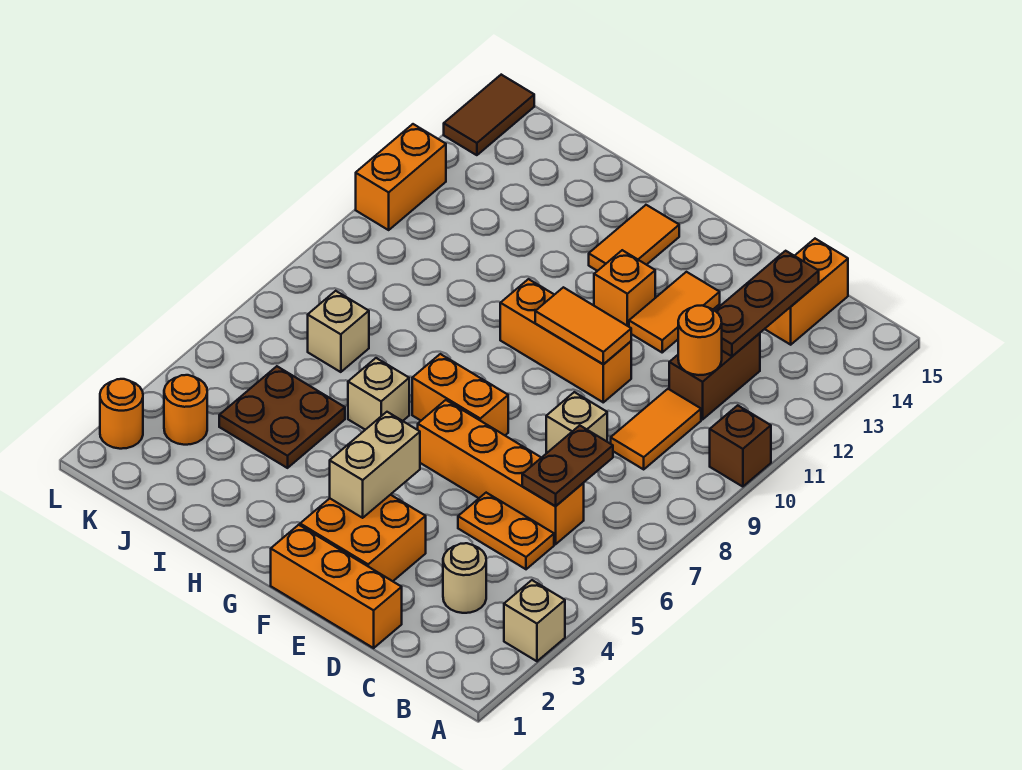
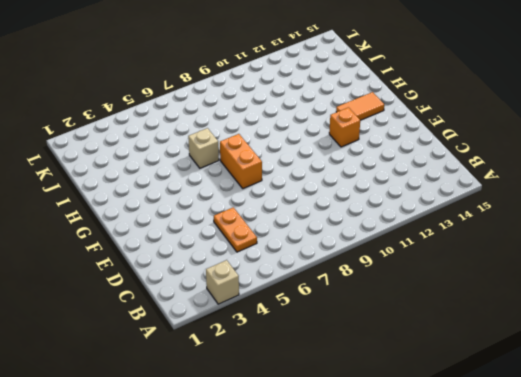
none -> brown brick A10 level 1
none -> tan round brick C3 level 1
none -> orange brick C6:F6 level 1

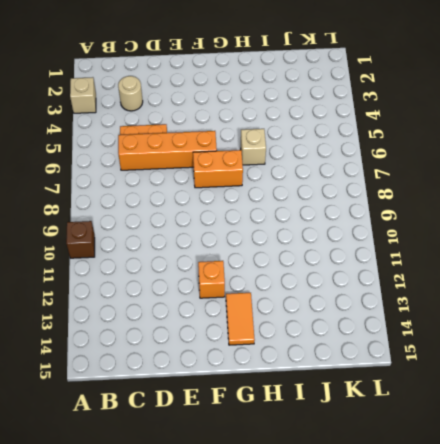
none -> orange tile C9:C10 level 1
none -> brown brick C11:C12 level 1
none -> orange brick C14:C15 level 1

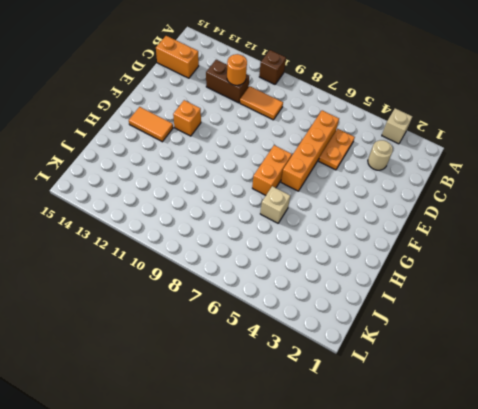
none -> orange brick D1:F1 level 1
none -> tan brick D8 level 1
none -> orange brick E2:F3 level 1

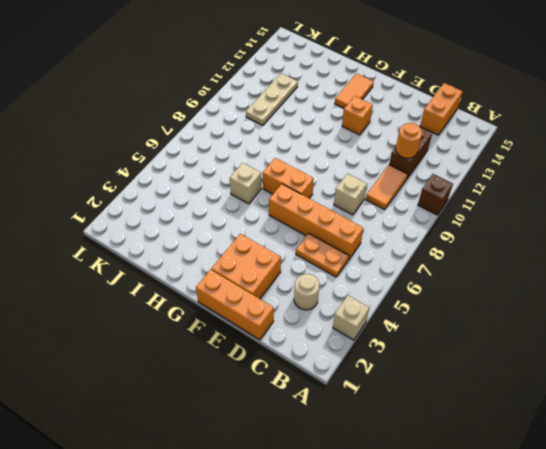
tan plate J10:J12 level 1 -> none
none -> orange brick E10:G10 level 1
none -> orange tile E12:E13 level 1
none -> brown plate I4:J5 level 1

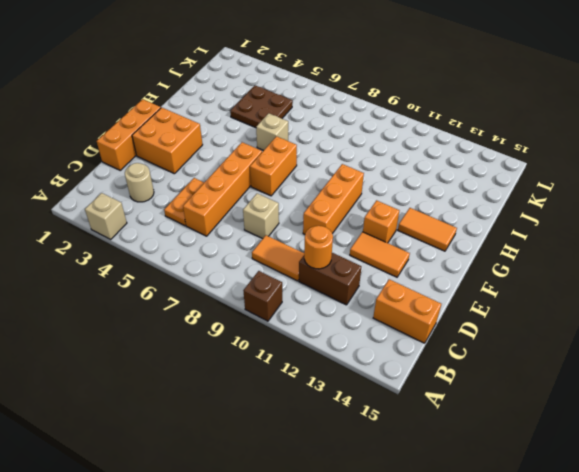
none -> tan brick J7 level 1
none -> orange round brick K3 level 1
none -> orange round brick L2 level 1

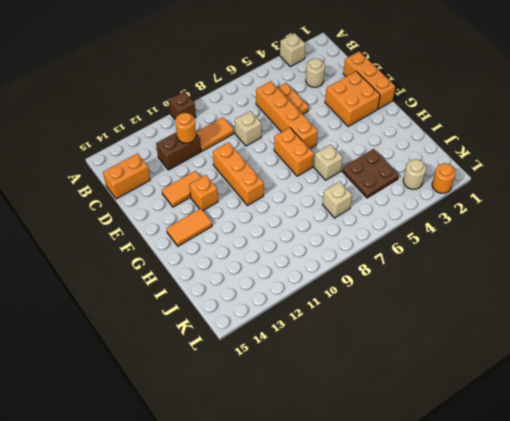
tan round brick K3 level 1 -> orange round brick K3 level 1
none -> orange brick L11:L12 level 1
none -> brown tile L14:L15 level 1
none -> brown plate C6:C7 level 2

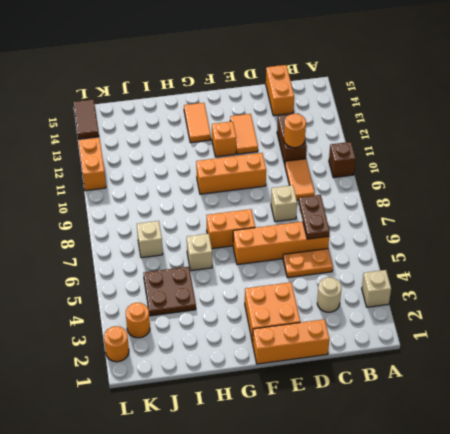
none -> brown plate C12:C14 level 2
none -> orange tile E10:F10 level 2
none -> tan brick F3:F4 level 2

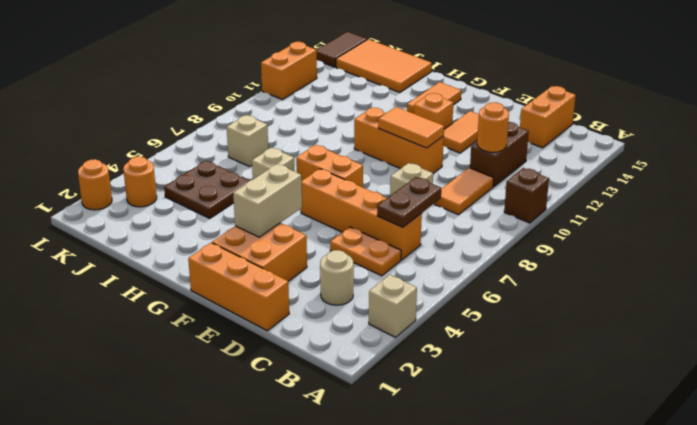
orange tile I14:K15 level 1 -> none
none -> brown plate C12:C14 level 2

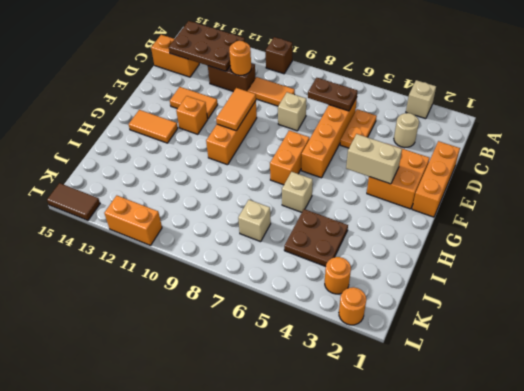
brown plate B12:C14 level 2 -> brown plate C12:C14 level 2

